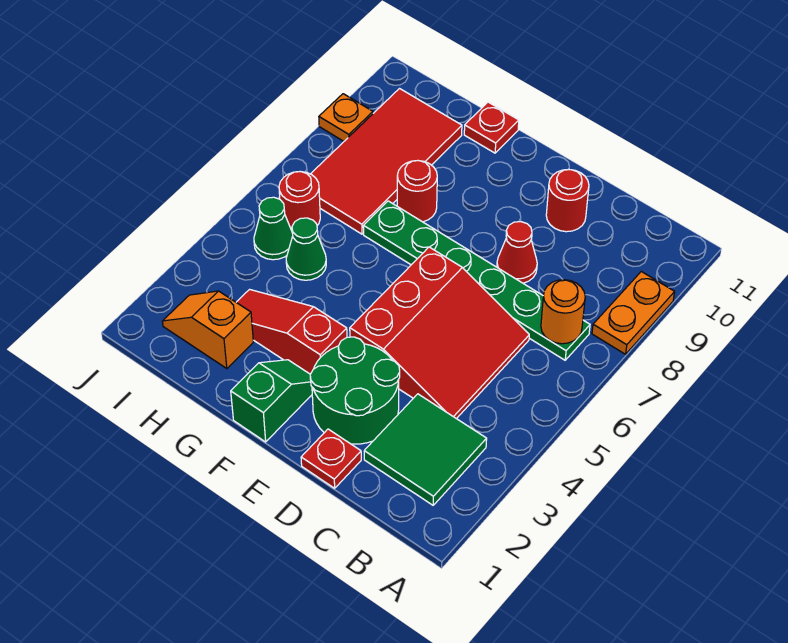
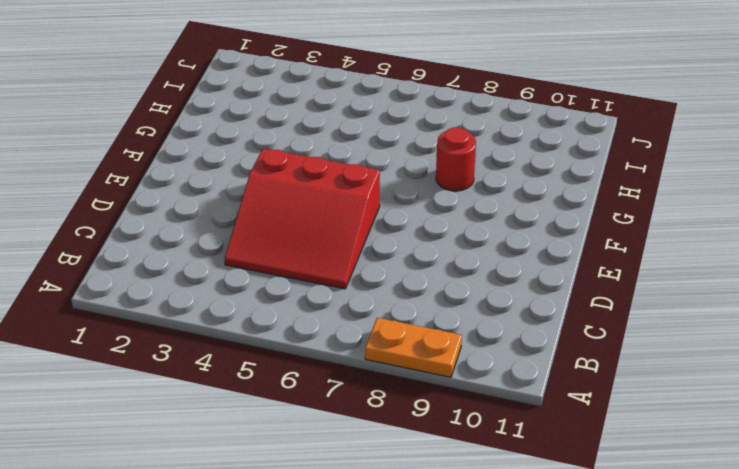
none -> green tile B2:C3 level 1
none -> green plate B7:G7 level 1
none -> red plate D1 level 1

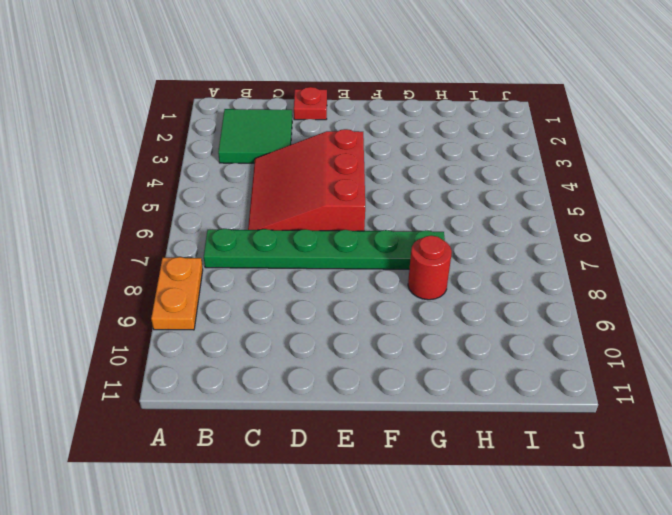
none -> green round brick D2:E3 level 1
none -> red cone D8 level 1
none -> red round brick D10 level 1

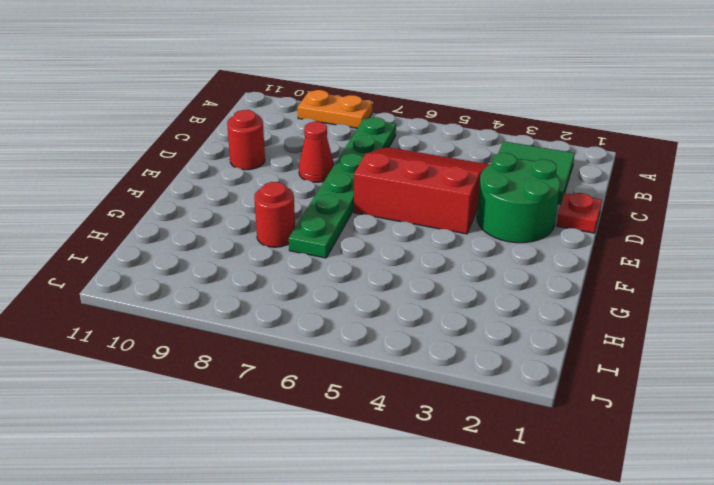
none -> green slope F1:F2 level 1 top 1
none -> red slope F3:H3 level 1 top F
none -> red plate G11 level 1

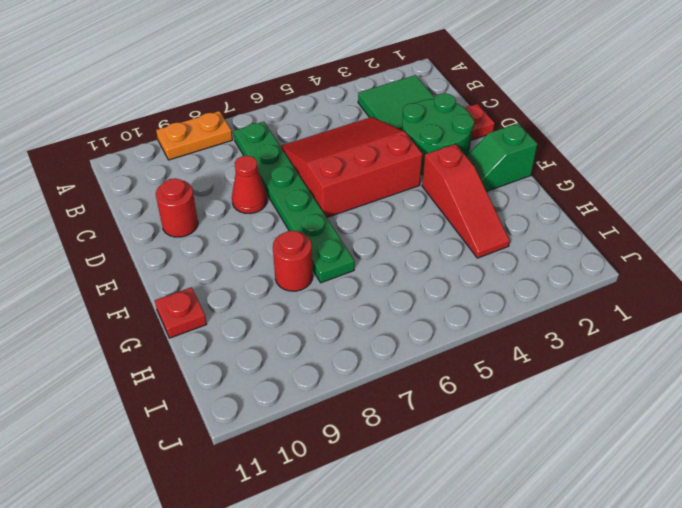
none -> orange slope H2:I2 level 1 top H
none -> green cone H5 level 1
none -> red tile H7:I10 level 1

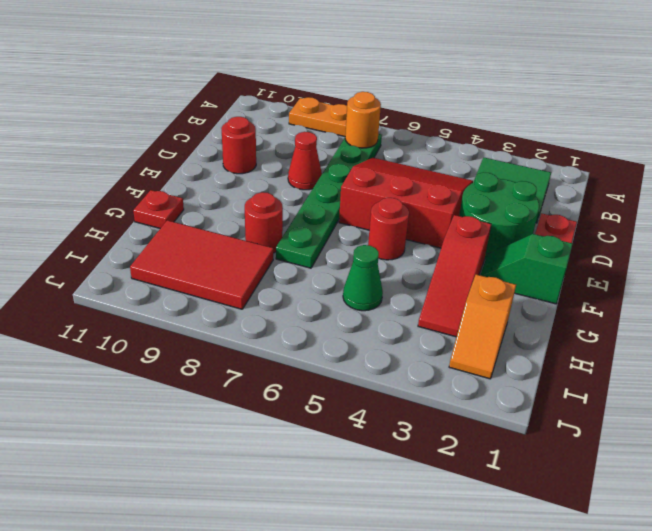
red round brick F5 level 1 -> red round brick I6 level 1
red tile H8:I10 level 1 -> red tile H7:I10 level 1
none -> green cone I5 level 1
none -> orange plate J9 level 1

